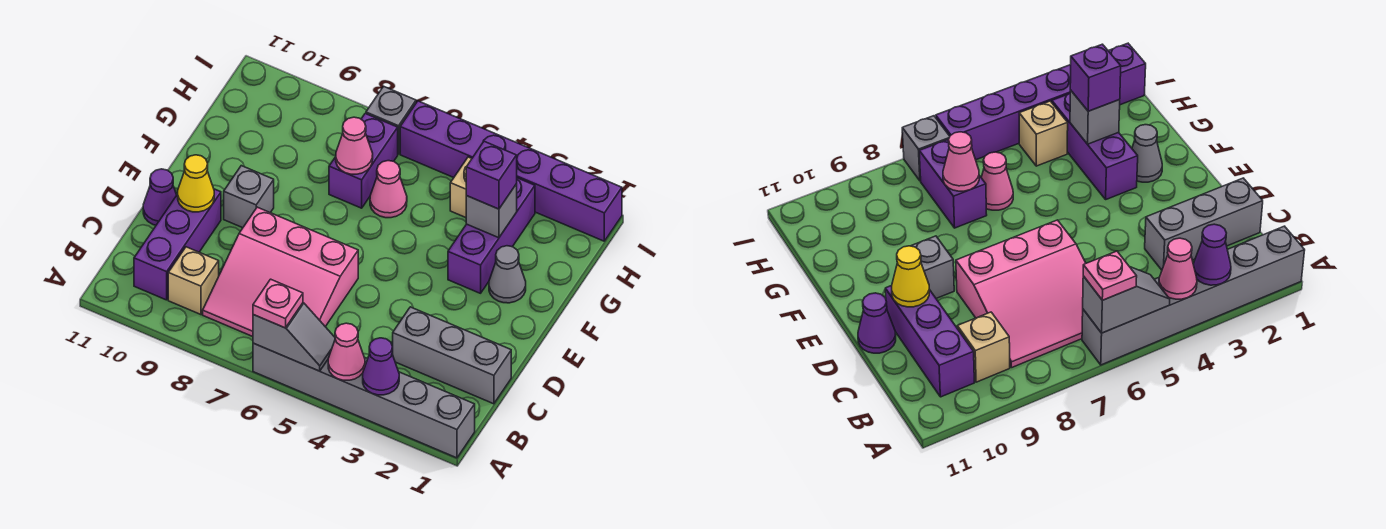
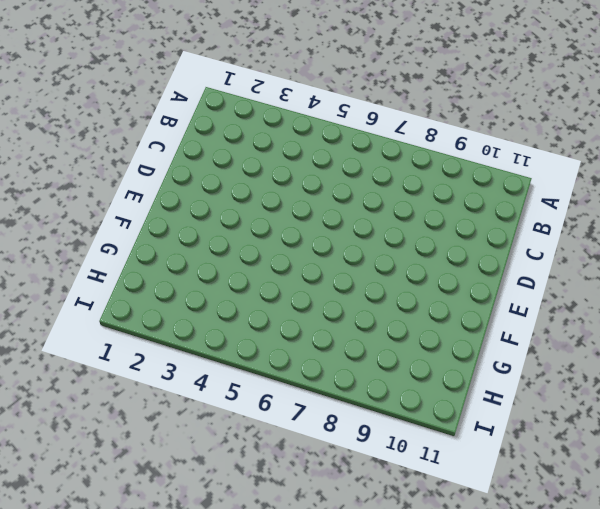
none -> grey brick A1:A6 level 1
none -> pink slope B6:D8 level 1 top D
none -> tan brick B9 level 1

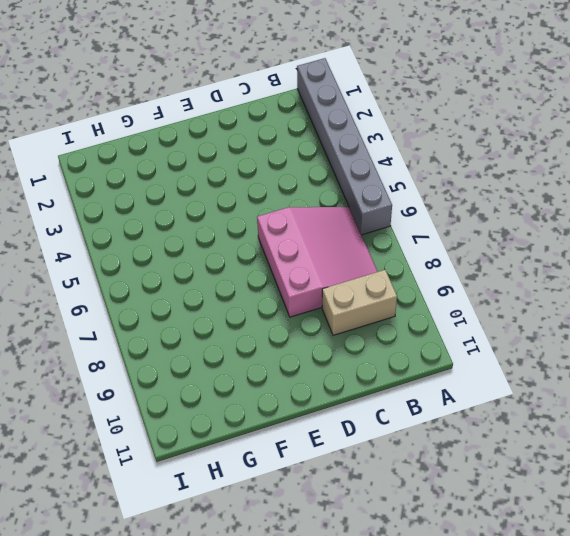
tan brick B9:C9 level 1 -> tan brick B9 level 1
none -> purple brick B10:D10 level 1
none -> grey brick C1:C3 level 1
none -> purple cone D11 level 1

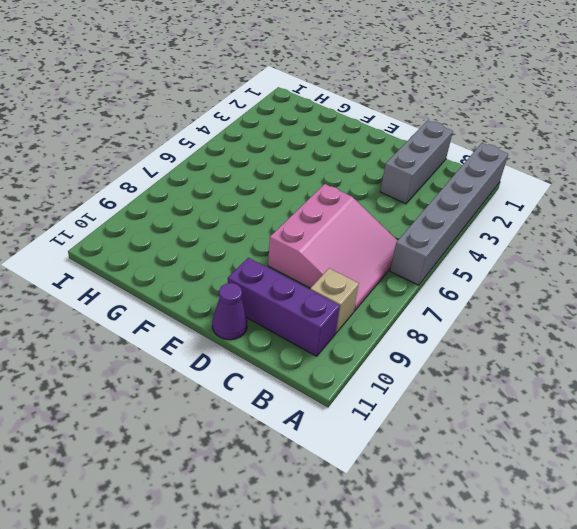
none -> grey brick E9 level 1
none -> grey cone F2 level 1
none -> purple brick F3:H3 level 1

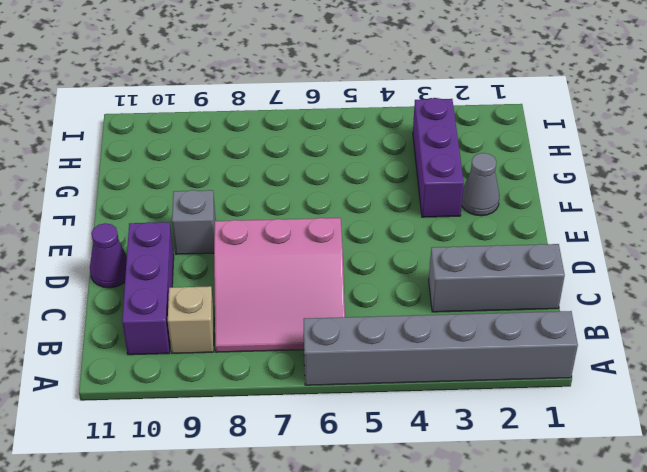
none -> pink cone G6 level 1
none -> purple brick G7:H7 level 1
none -> tan brick H4 level 1

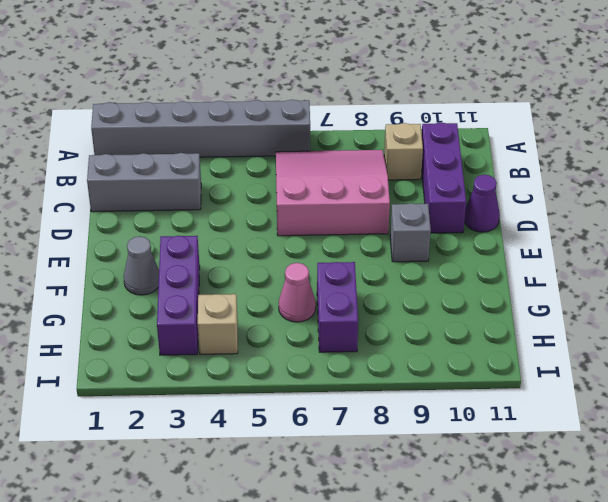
none -> purple brick I1:I6 level 1
none -> grey brick I7 level 1
none -> purple cone A3 level 2

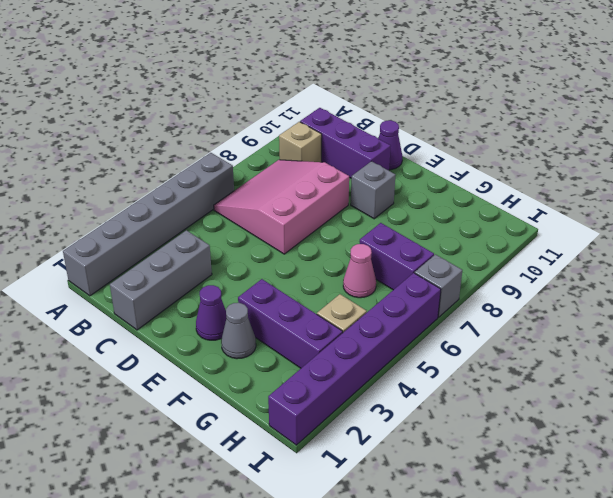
purple cone E2 level 1 -> purple cone A3 level 2
none -> pink cone A4 level 2
none -> grey slope A5:A6 level 2 top 6
none -> yellow cone D10 level 2

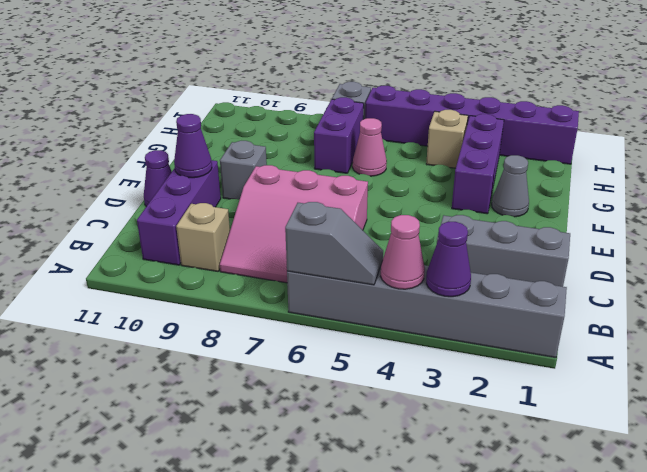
purple cone D10 level 2 -> yellow cone D10 level 2
none -> grey brick G3 level 2
none -> pink cone G7 level 2
none -> pink plate A6 level 3

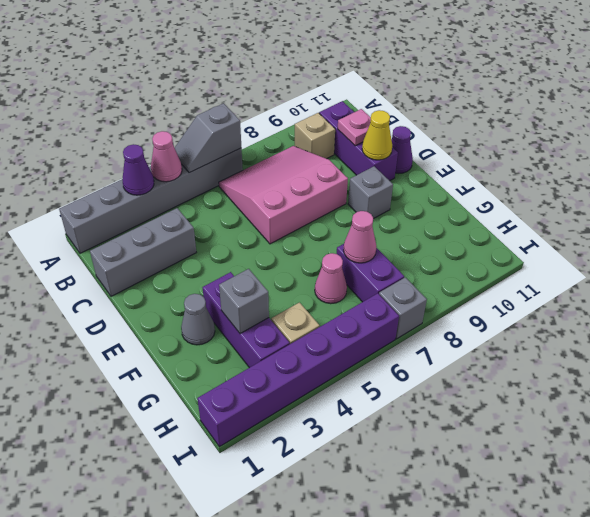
pink plate C10 level 2 -> pink plate A6 level 3
none -> purple brick G3 level 3

